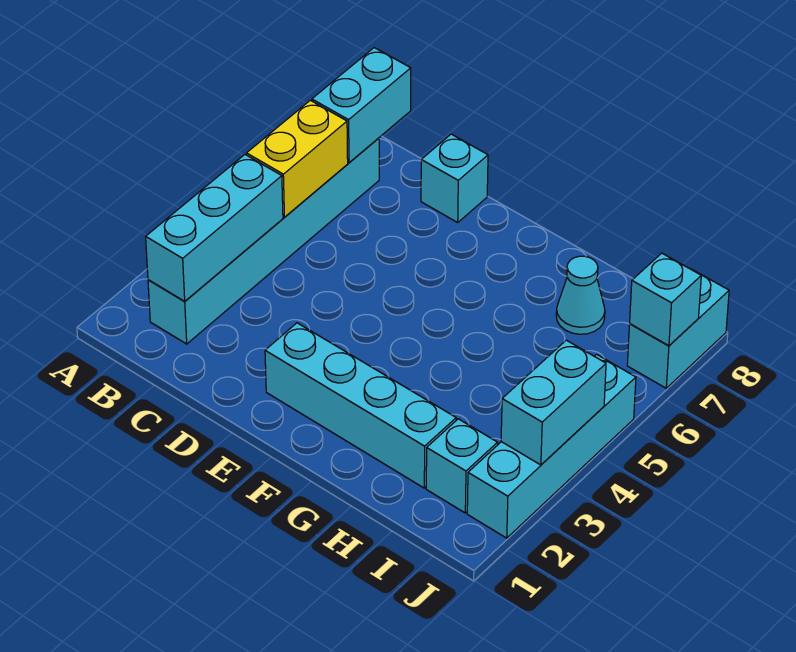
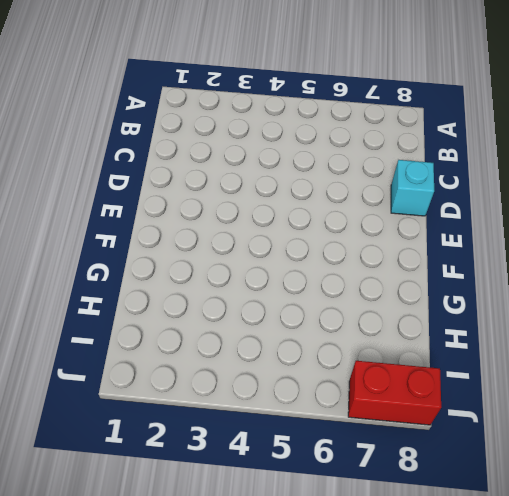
red brick J7:J8 level 1 -> cyan brick J7:J8 level 1
none -> cyan brick B2:B7 level 1
none -> cyan brick E2:H2 level 1
none -> cyan cone H7 level 1

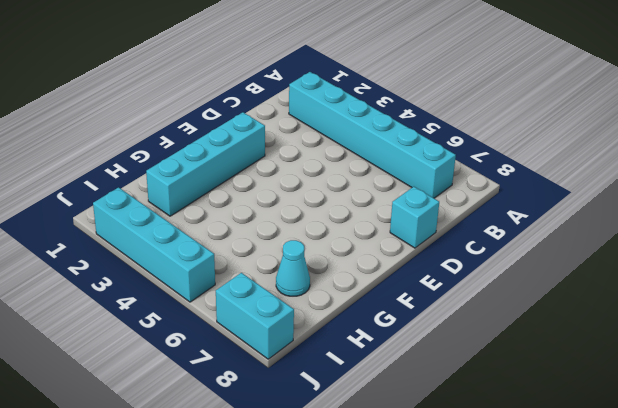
none -> cyan brick I2 level 1
none -> cyan brick B2:B4 level 2
none -> yellow brick B5:B6 level 2

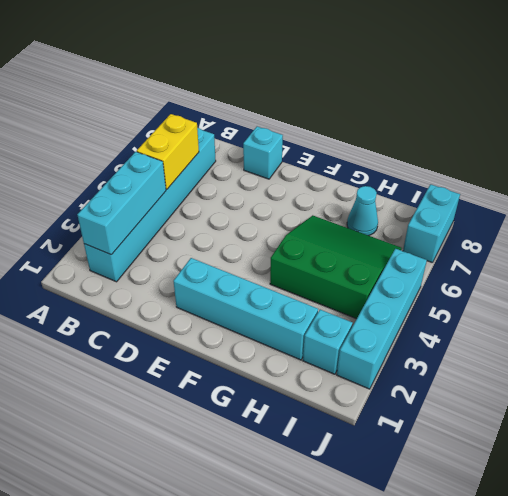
green slope G4:I6 level 1 top 4 -> none
none -> cyan brick B7:B8 level 2
none -> cyan brick J3:J4 level 2
none -> cyan brick J7 level 2

